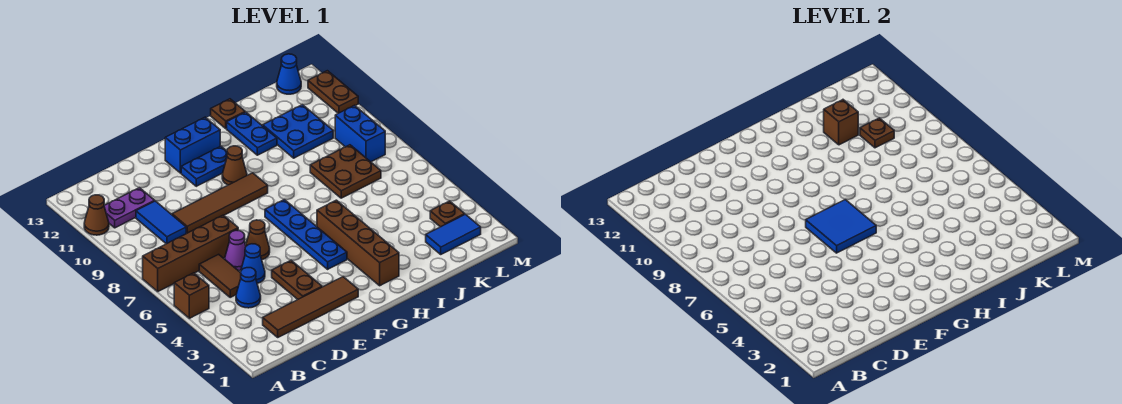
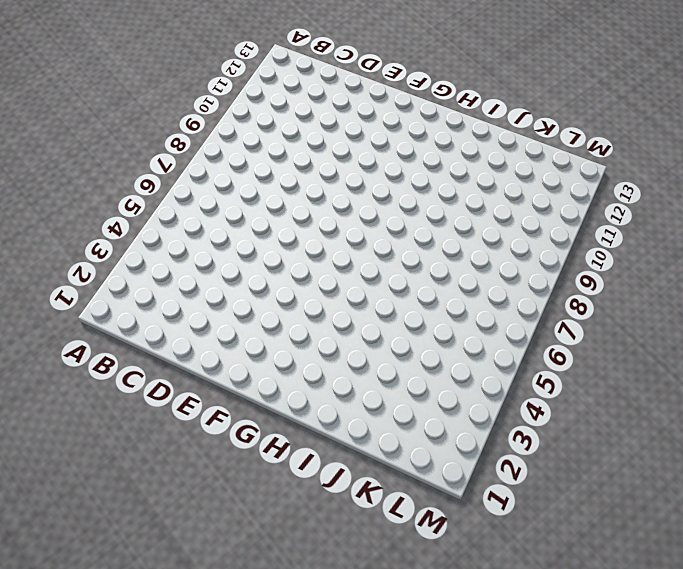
none -> brown brick A5 level 1
none -> brown brick A7:D7 level 1
none -> brown cone A11 level 1
none -> purple plate B11:C11 level 1

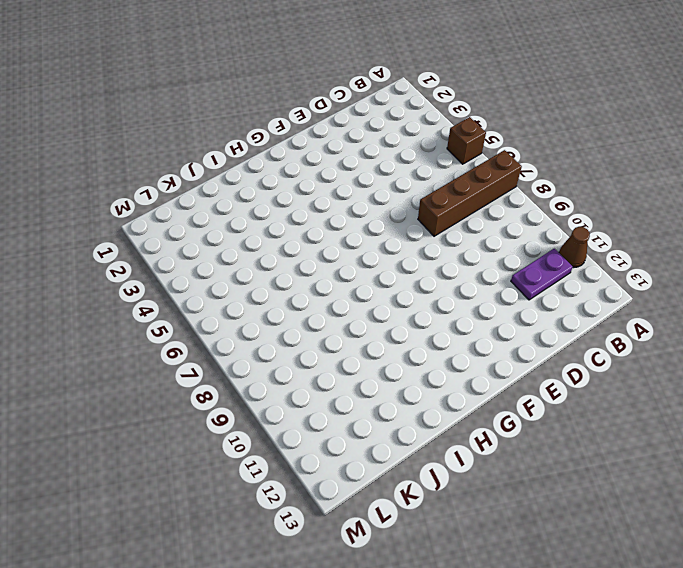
none -> brown tile C2:F2 level 1
none -> blue cone C4 level 1
none -> brown tile C5:C6 level 1
none -> blue tile C9:C10 level 1

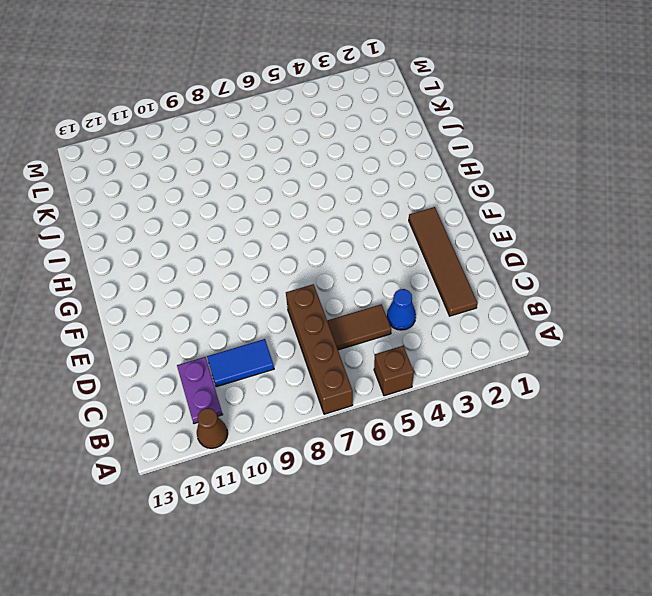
none -> blue cone D5 level 1
none -> purple cone D6 level 1
none -> brown tile D9:G9 level 1
none -> brown plate E3:E4 level 1

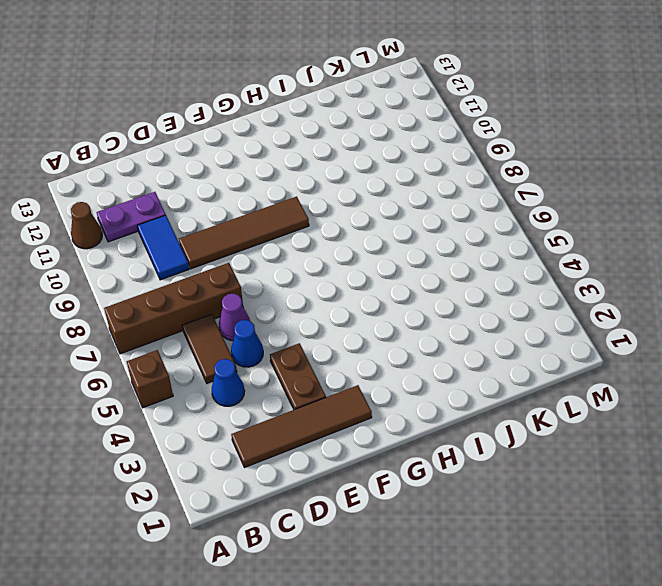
none -> brown cone E6 level 1
none -> blue plate F11:G11 level 1
none -> blue brick F12:G12 level 1
none -> blue plate G4:G7 level 1

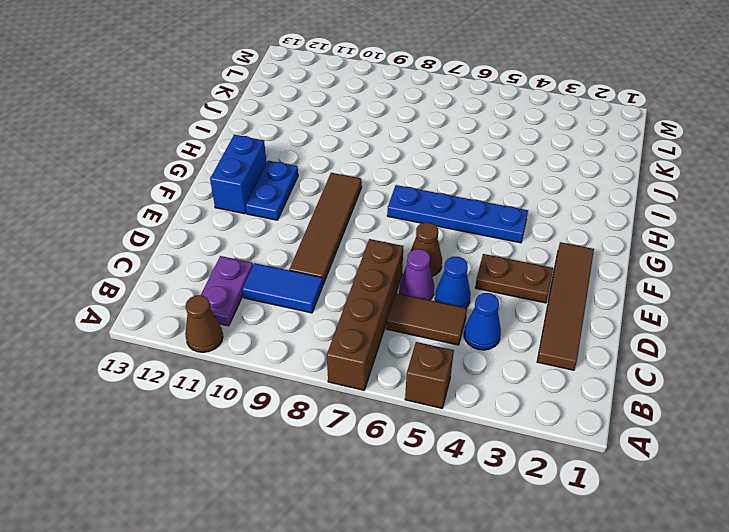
none -> brown cone G10 level 1
none -> brown brick H2:H5 level 1
none -> blue plate I11:I12 level 1
none -> brown plate I13 level 1

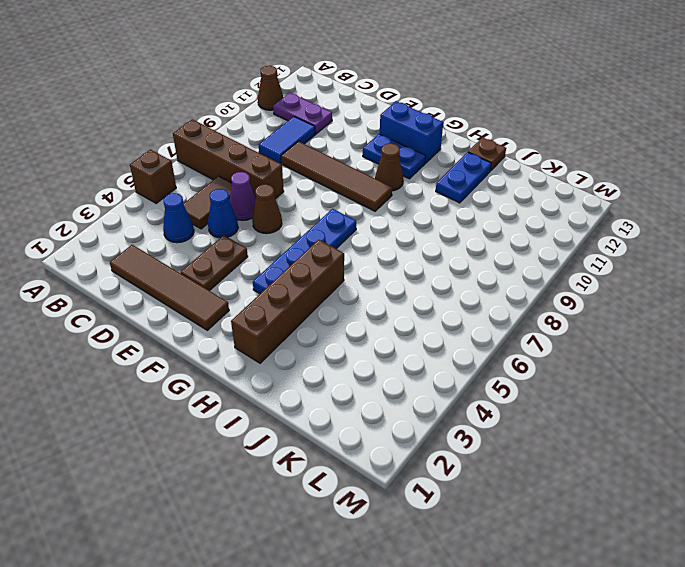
none -> brown plate J7:K8 level 1
none -> blue plate J10:K11 level 1
none -> blue tile K2:L2 level 1
none -> brown plate L3 level 1

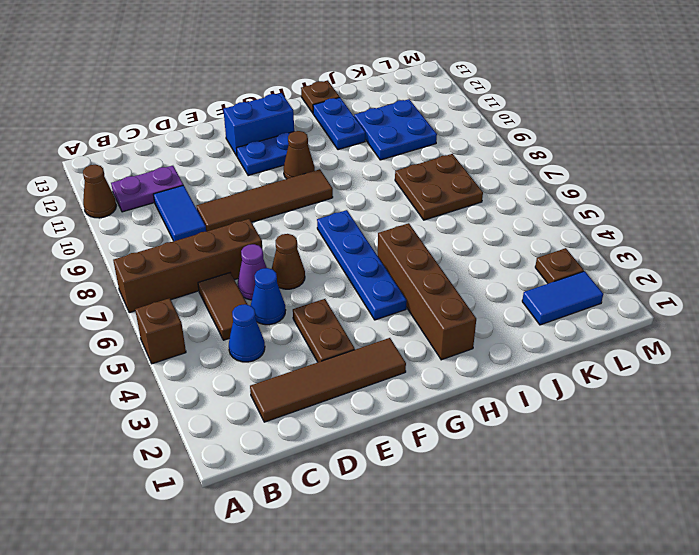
none -> blue brick L8:L9 level 1
none -> blue cone L13 level 1
none -> brown plate M11:M12 level 1
none -> blue tile F6:G7 level 2

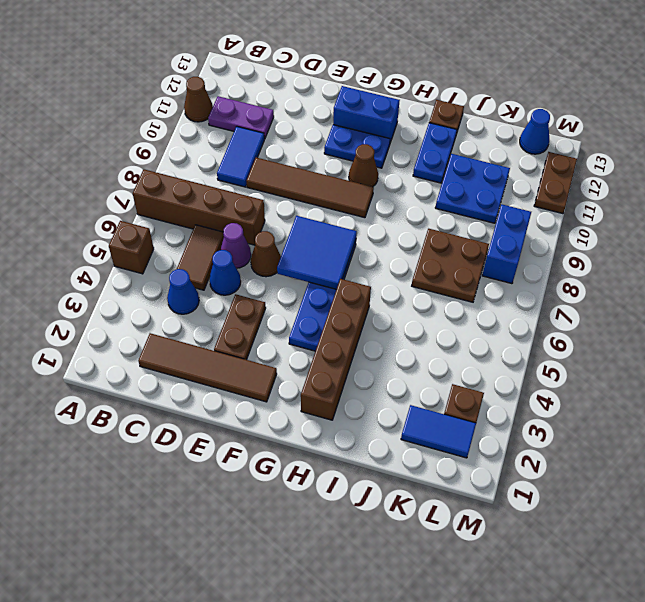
none -> brown brick J11 level 2
none -> brown plate K10 level 2

